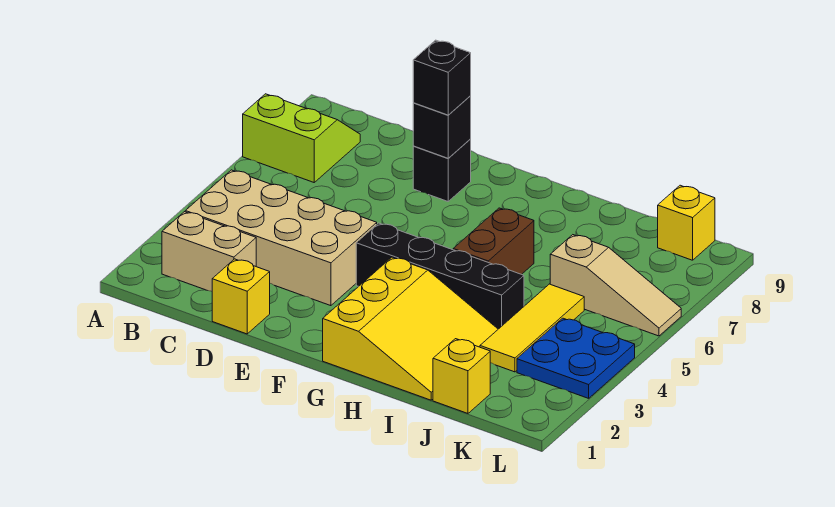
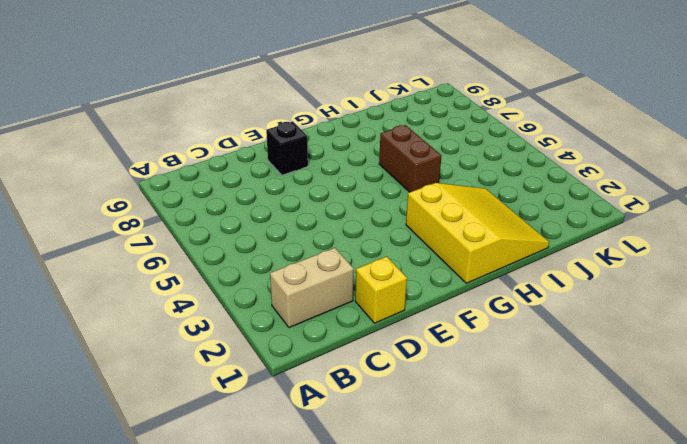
none -> lime slope A7:B8 level 1 top 7
none -> tan brick B3:E4 level 1
none -> black brick F4:I4 level 1

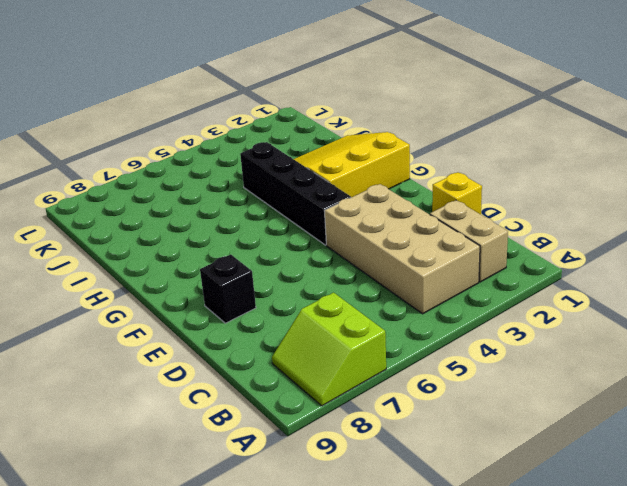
none -> brown brick H5:H6 level 1
none -> yellow brick J1 level 1
none -> yellow tile J3:J5 level 1

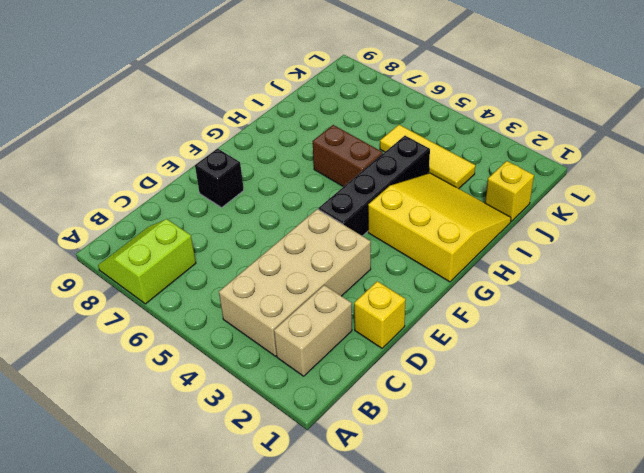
none -> tan slope J6:L6 level 1 top J
none -> blue plate K3:L4 level 1
none -> yellow brick K9 level 1

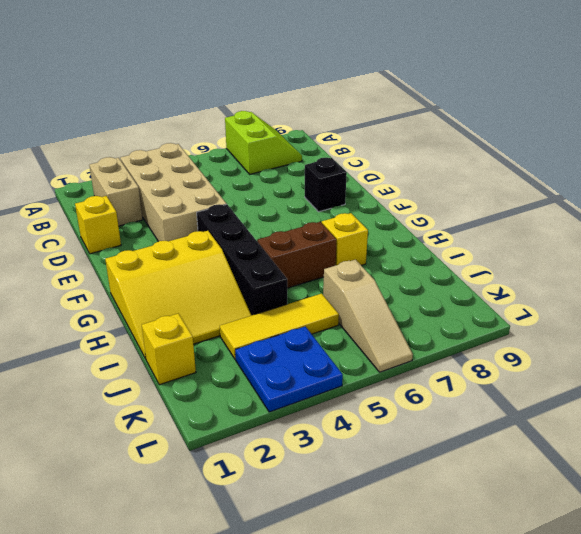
yellow brick H7 level 1 -> yellow brick K9 level 1
none -> black brick E8 level 2
none -> black brick E8 level 3

